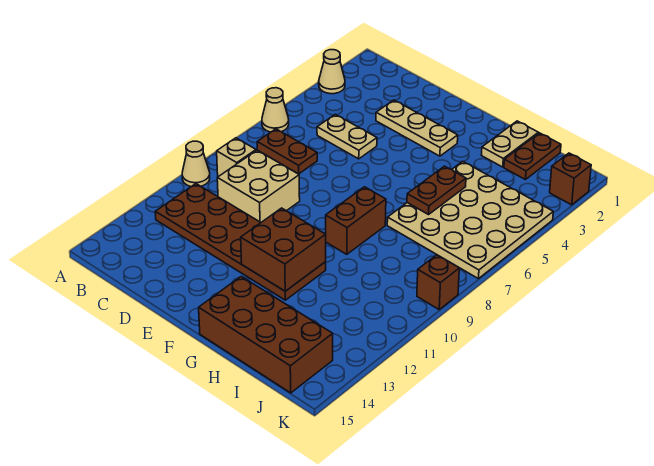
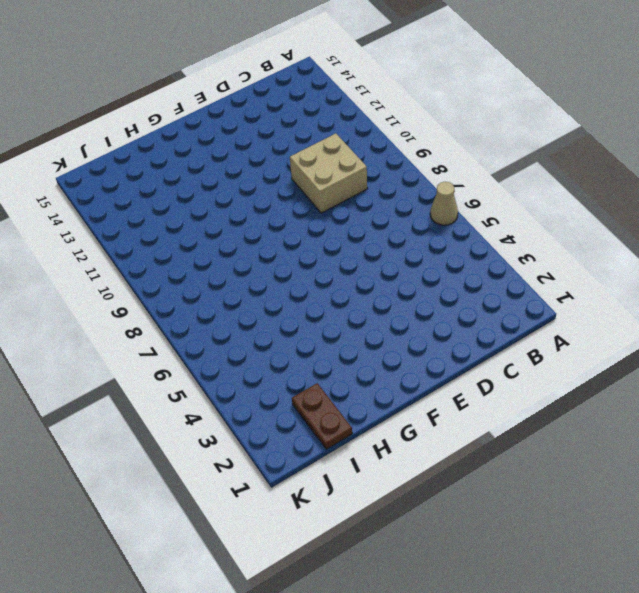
none -> tan cone A3 level 1
none -> tan cone A10 level 1
none -> brown plate B7:C7 level 1

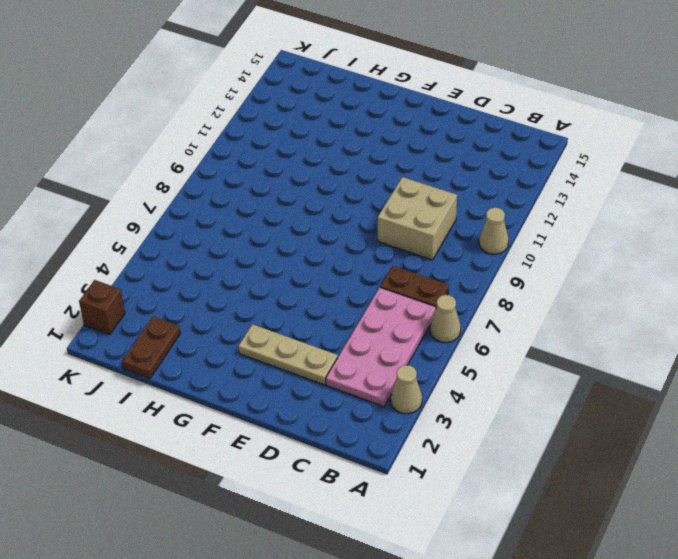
pink plate B3:C6 level 1 -> tan plate C5:D5 level 1
none -> tan brick B9 level 1
none -> brown plate B11:G12 level 1
none -> brown brick G8:G9 level 1

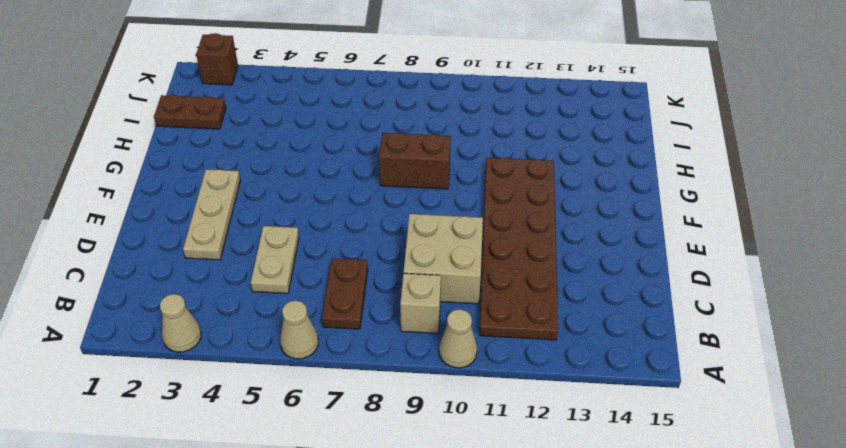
none -> brown brick G14:J15 level 1
none -> tan plate H1:H2 level 1
none -> tan plate H4:K7 level 1

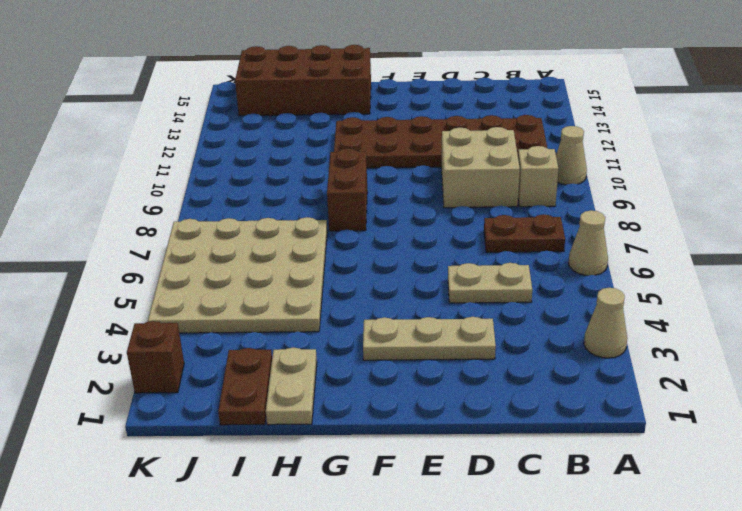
none -> brown brick K9 level 1
none -> brown brick F11:G12 level 2
none -> brown plate H5:H6 level 2

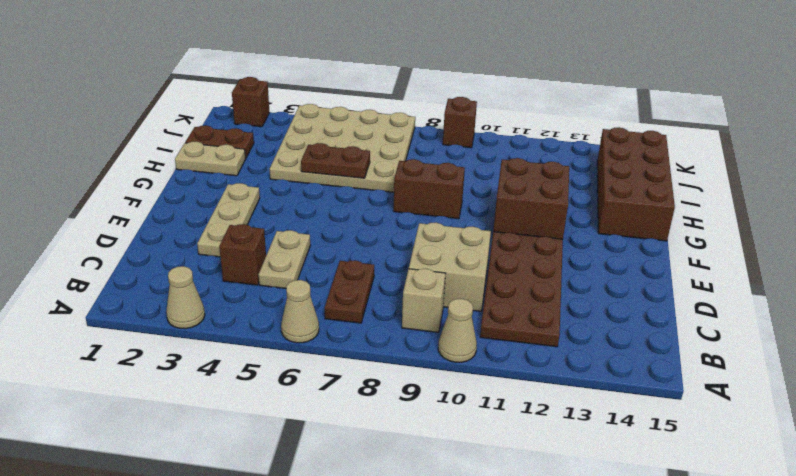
brown brick C4 level 1 -> none

